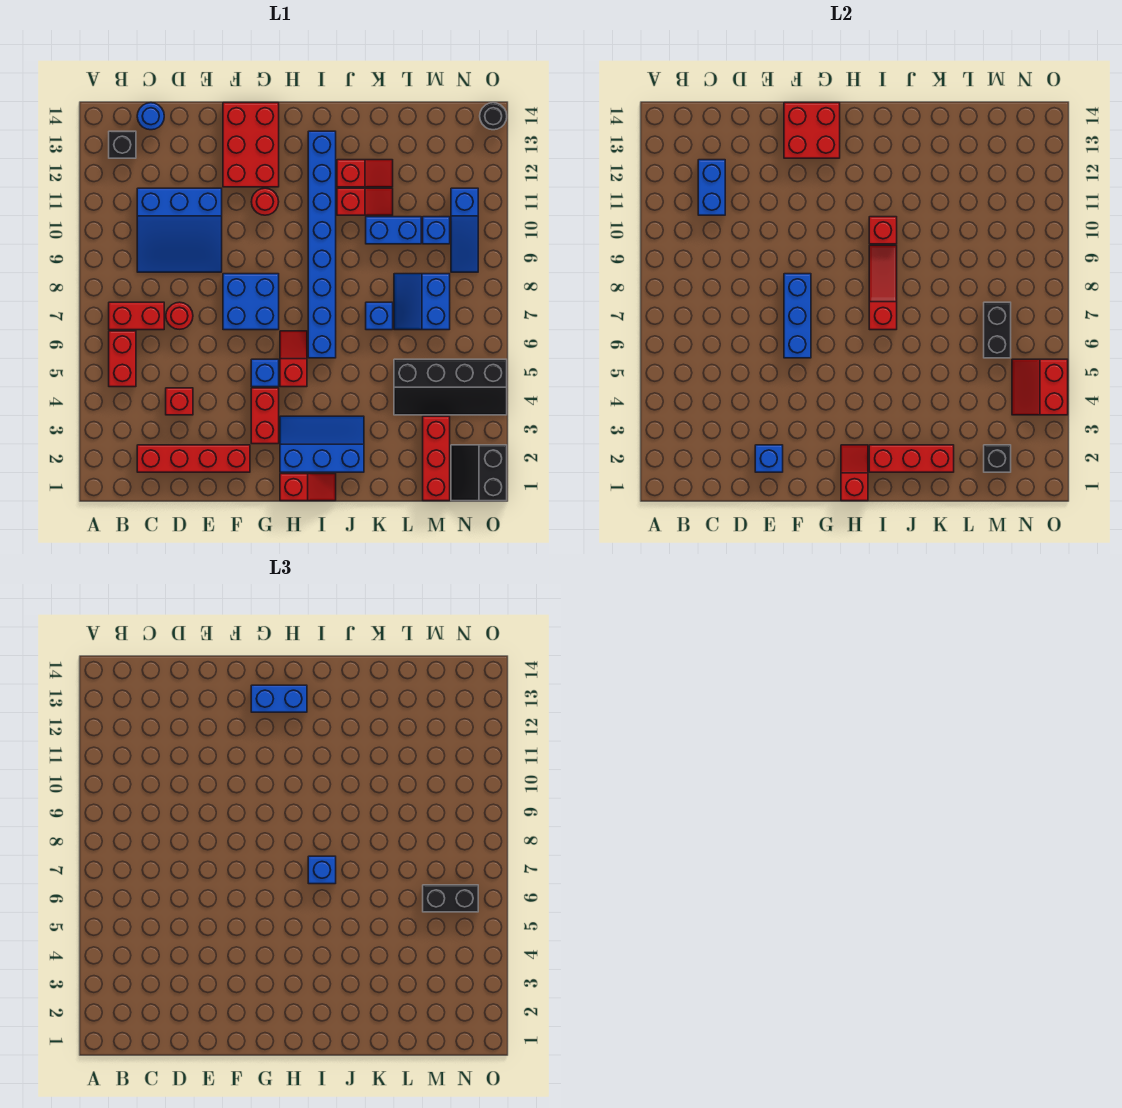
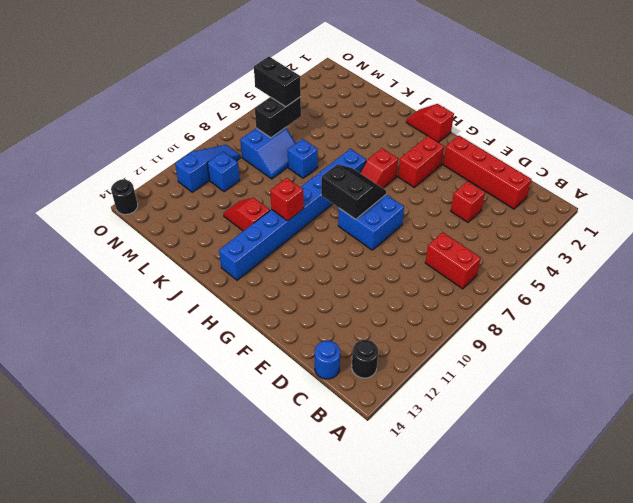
black round brick B13 level 1 -> black brick B13 level 1
black slope G7:H8 level 2 top 8 -> black slope N1:O2 level 1 top O
none -> red brick B5:B6 level 1
none -> blue slope C9:E11 level 1 top 11
none -> red round brick D7 level 1
none -> red brick F12:G14 level 1

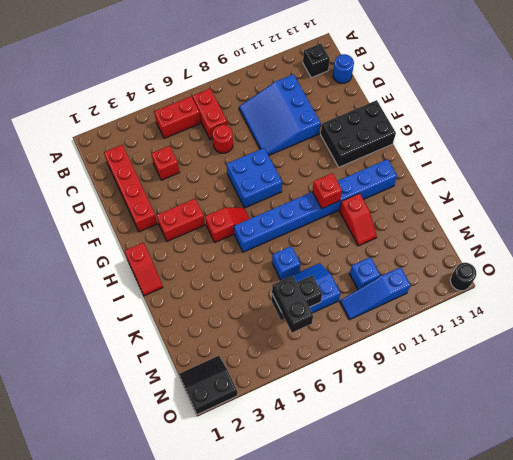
black brick F12:G14 level 1 -> red brick F12:G14 level 1
none -> blue brick G5 level 1
none -> red round brick G11 level 1
none -> blue slope H2:J3 level 1 top 2
none -> red slope J12:K12 level 1 top J

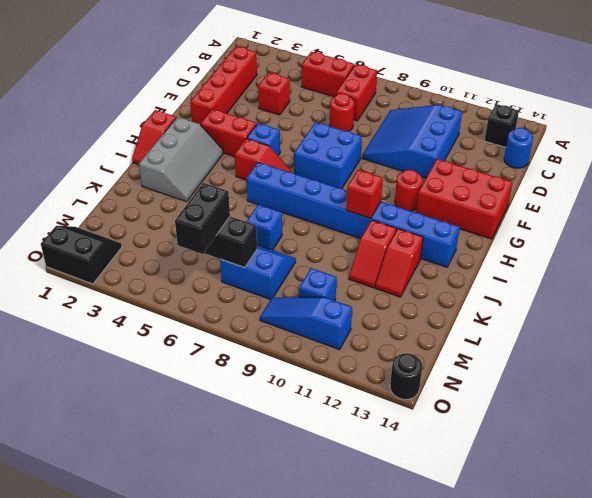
grey slope H2:J3 level 1 top 2 -> blue slope H2:J3 level 1 top 2
none -> blue brick K10:L10 level 1
none -> black slope L4:O5 level 1 top 5
none -> red brick M1:M3 level 1
none -> blue brick C11:C12 level 2

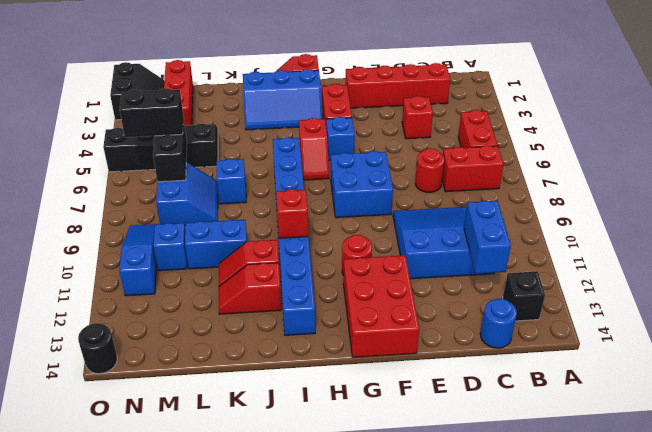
none -> blue brick E2 level 2
none -> blue brick F6:F8 level 2
none -> red brick F13:G14 level 2
none -> red slope H1:H2 level 2 top 1

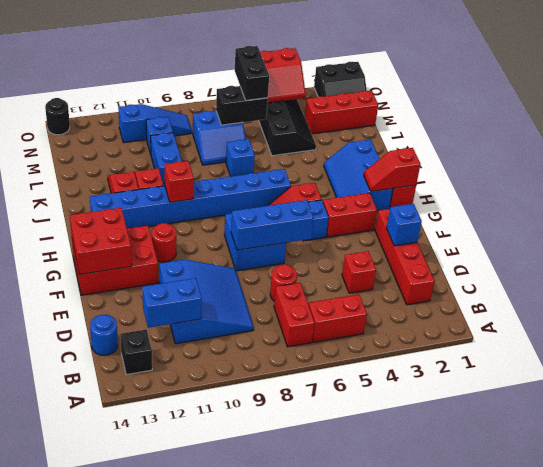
none -> red brick I2:K2 level 2
none -> red slope I7:I9 level 2 top 7
none -> black brick M2 level 2
none -> blue brick G13:H13 level 3

